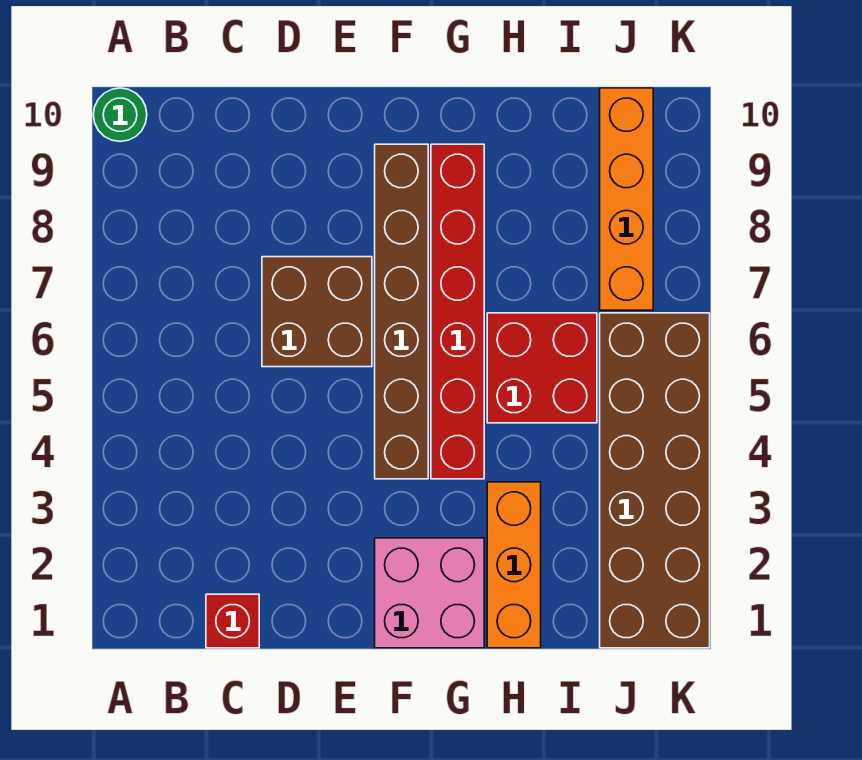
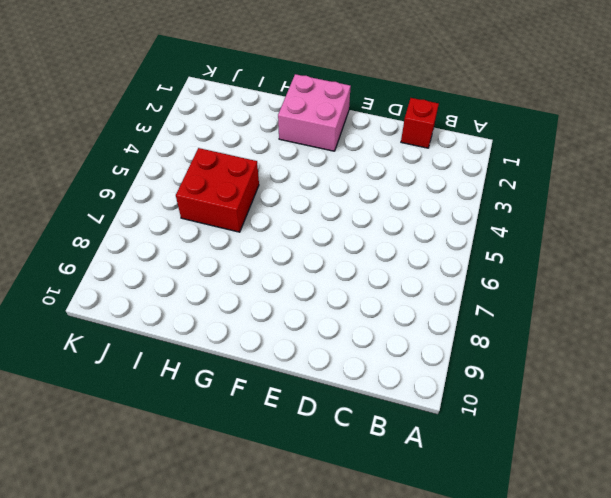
none -> green round brick A10 level 1
none -> brown brick D6:E7 level 1

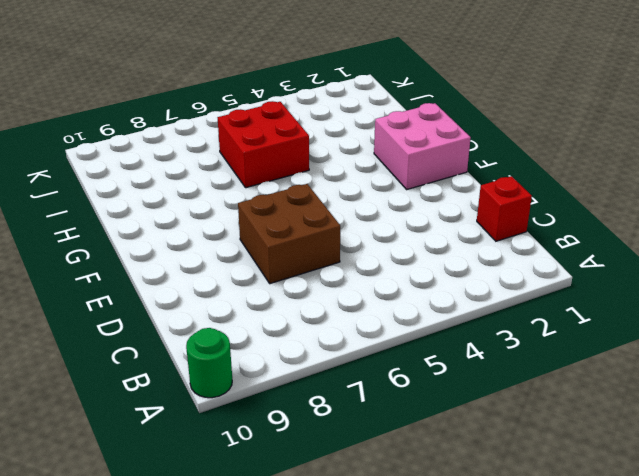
none -> brown brick F4:F9 level 1
none -> red brick G4:G9 level 1

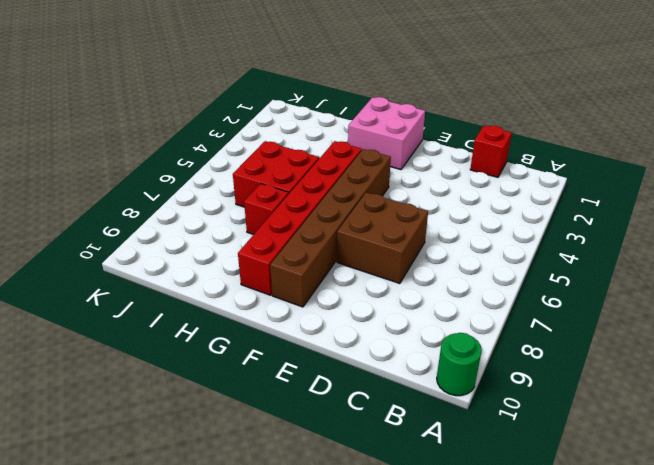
red brick H7 level 1 -> none
none -> orange brick H1:H3 level 1
none -> brown brick J1:K6 level 1

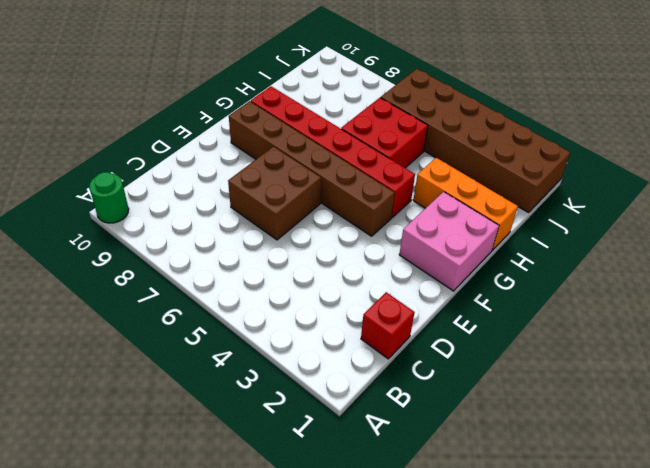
none -> orange brick J7:J10 level 1

